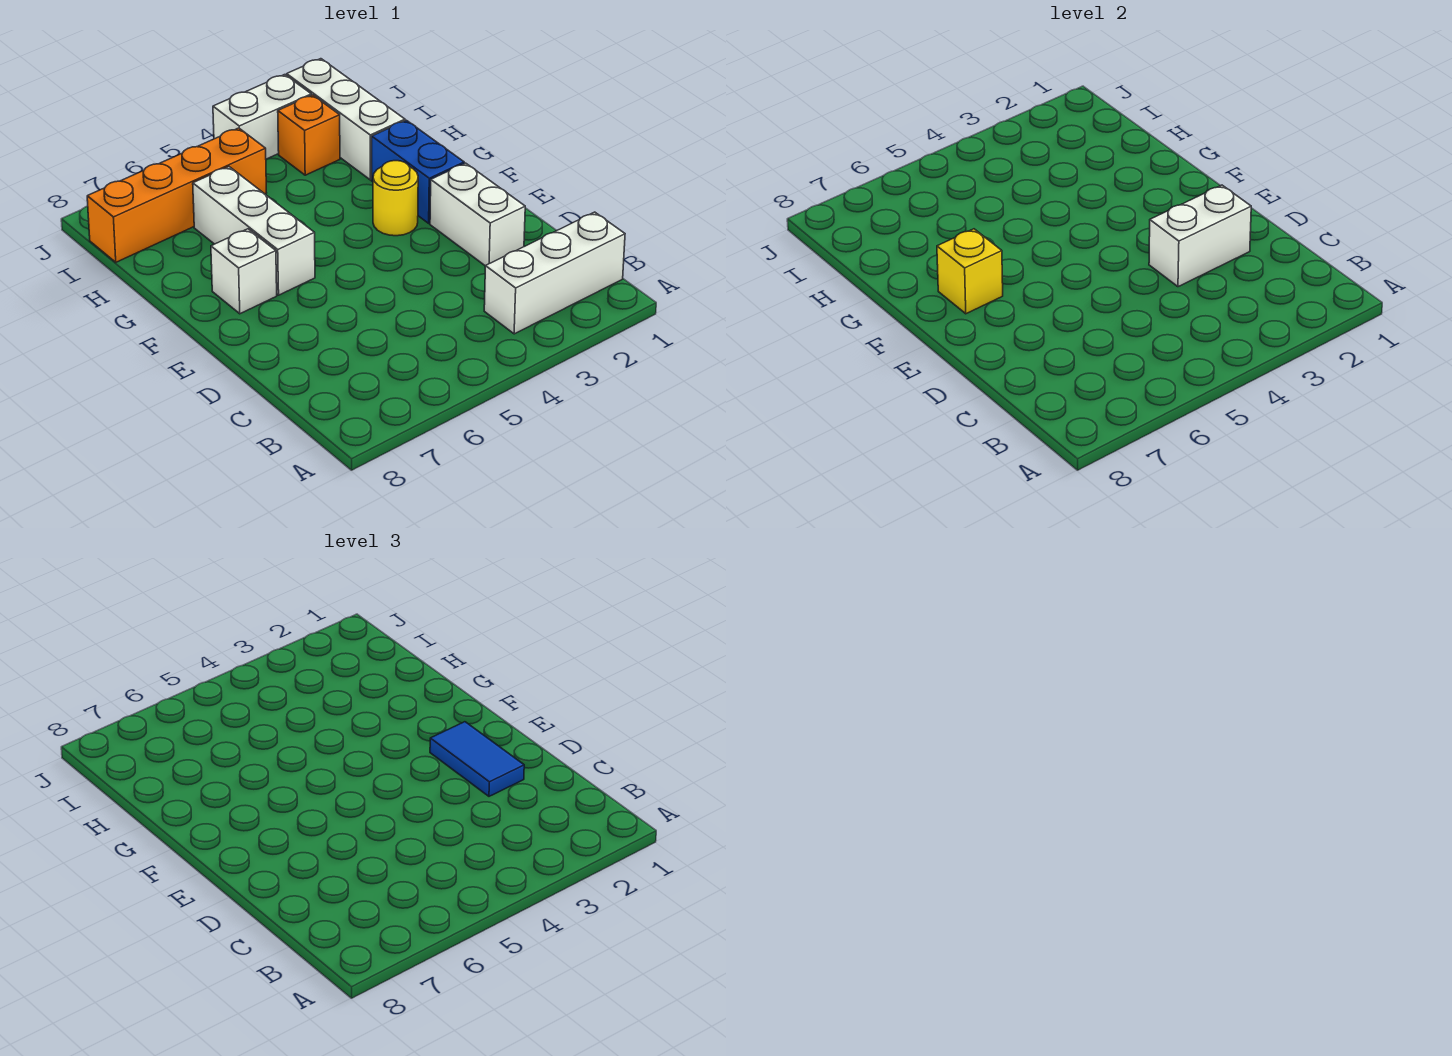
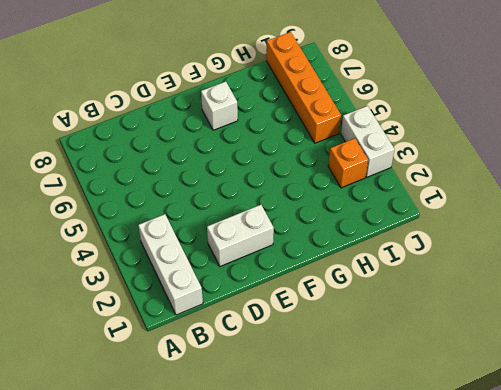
none -> blue brick F2:G2 level 1
none -> yellow round brick F3 level 1
none -> white brick F6:H6 level 1

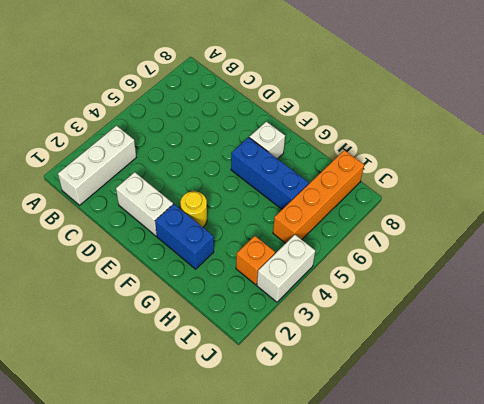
blue brick F6:H6 level 1 -> white brick F6:H6 level 1
none -> white brick H2:J2 level 1
none -> white brick D2:D3 level 2
none -> yellow brick F7 level 2

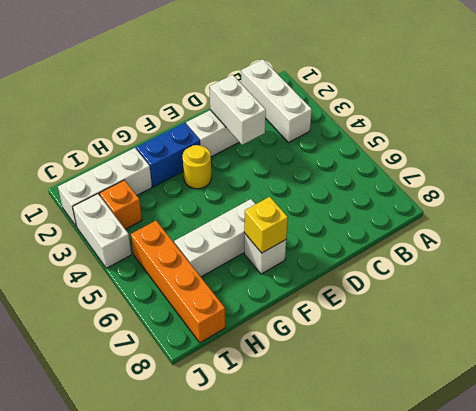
none -> blue tile D2:E2 level 3

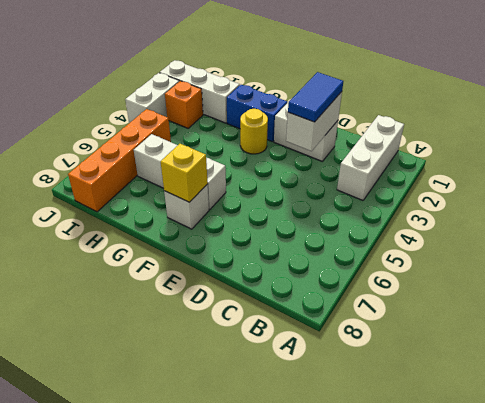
blue tile D2:D3 level 3 -> blue tile D2:E2 level 3

